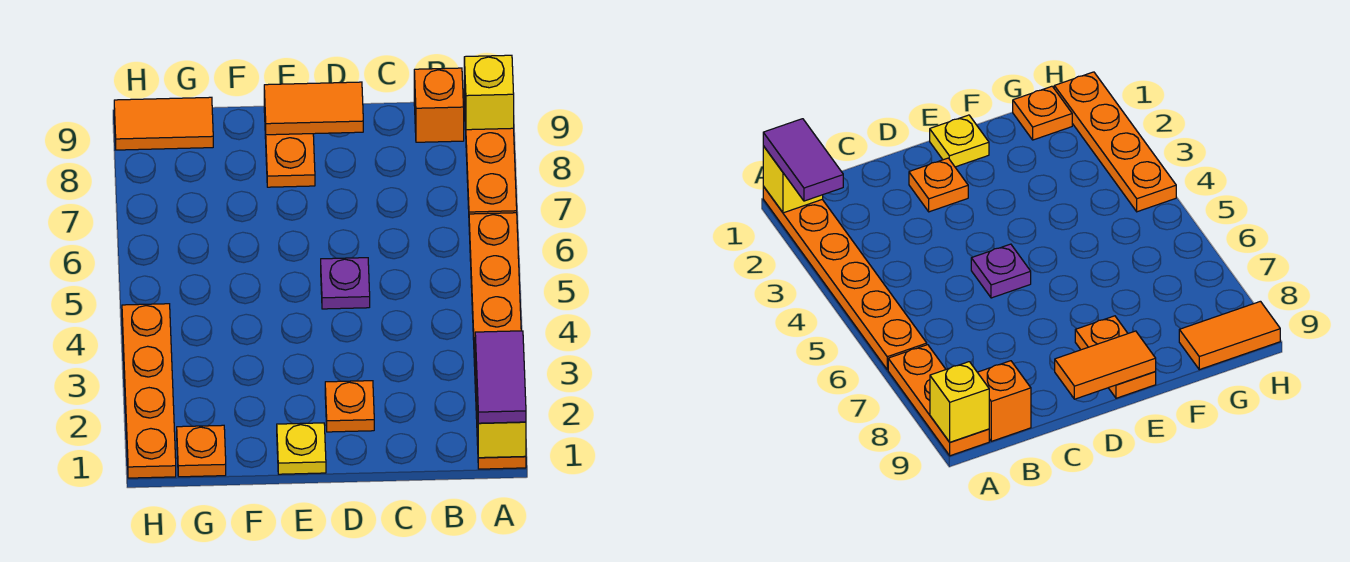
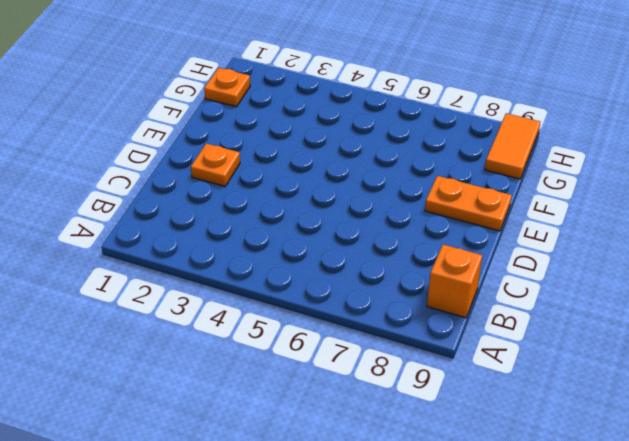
none -> orange plate A1:A6 level 1
none -> orange plate A7:A9 level 1
none -> purple plate D5 level 1

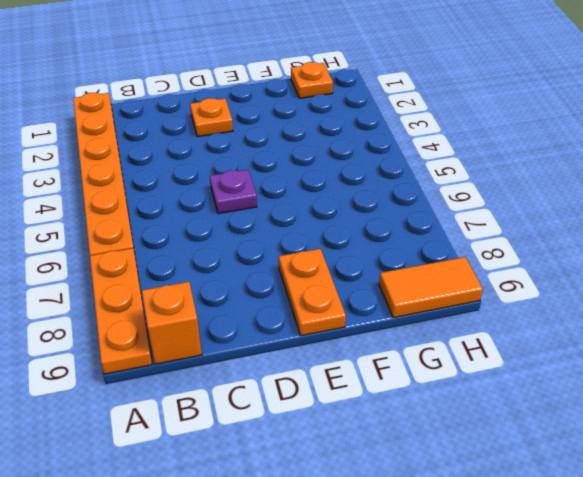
none -> yellow plate E1 level 1
none -> orange plate H1:H4 level 1
none -> yellow brick A1 level 2

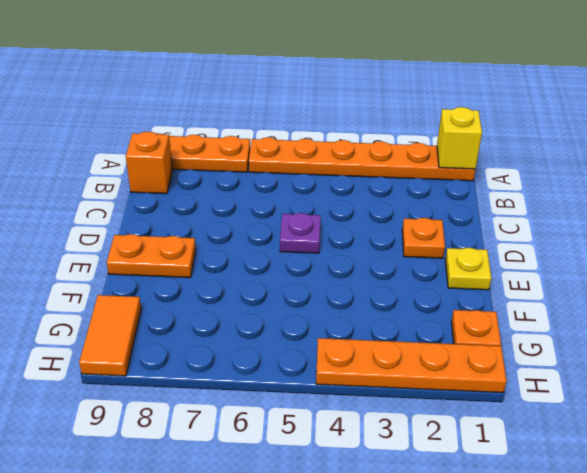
none -> yellow brick A9 level 2
none -> orange tile D9:E9 level 2
none -> purple tile A1:A2 level 3

